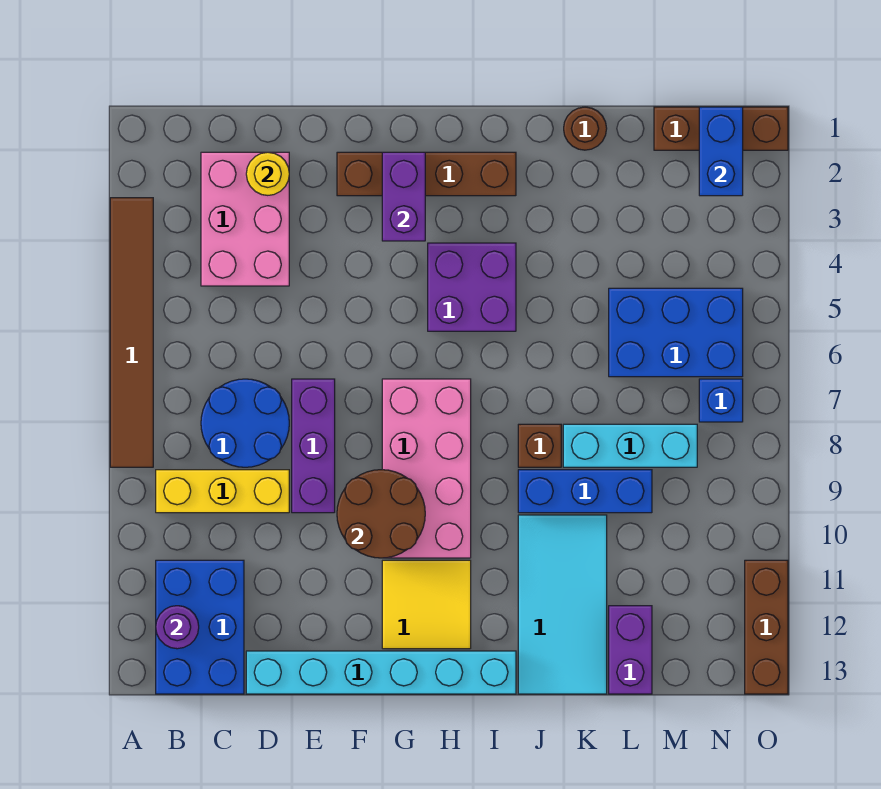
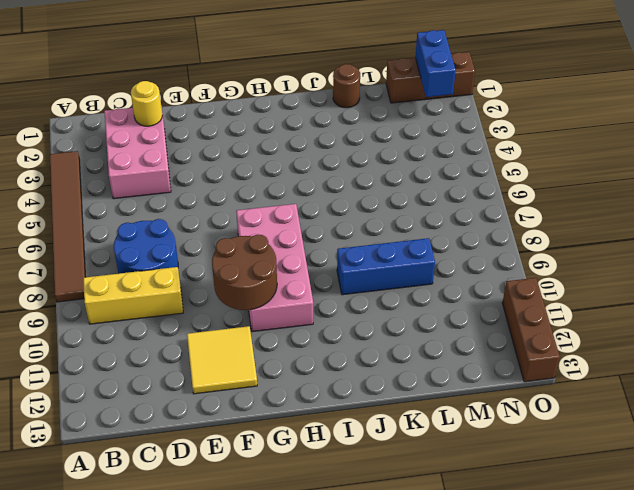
yellow tile E11:F12 level 1 -> yellow tile G11:H12 level 1
none -> blue brick B11:C13 level 1
none -> cyan brick D13:I13 level 1
none -> purple brick E7:E9 level 1

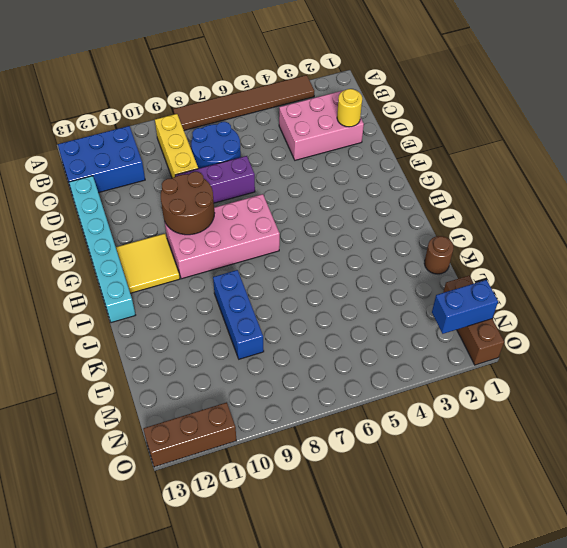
none -> brown brick F2:I2 level 1
none -> purple brick H4:I5 level 1
none -> brown brick J8 level 1

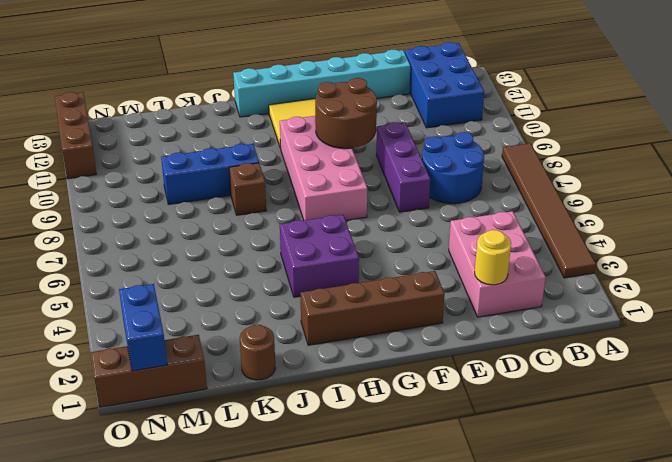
none -> yellow brick B9:D9 level 1
none -> cyan tile J10:K13 level 1
none -> cyan brick K8:M8 level 1

